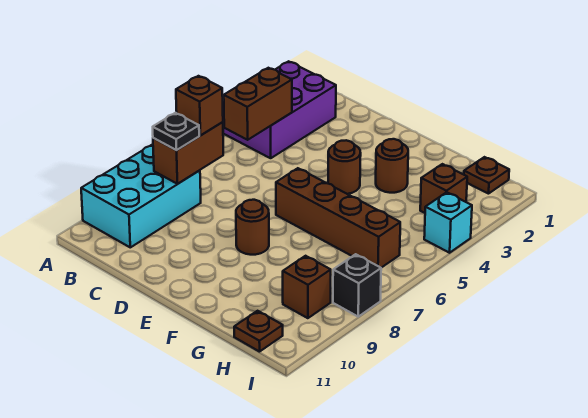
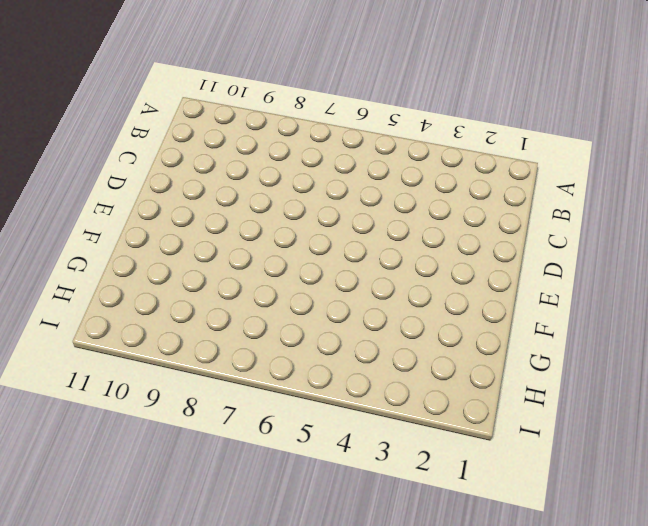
none -> purple brick A2:B4 level 1
none -> cyan brick A8:B10 level 1
none -> brown round brick E4 level 1

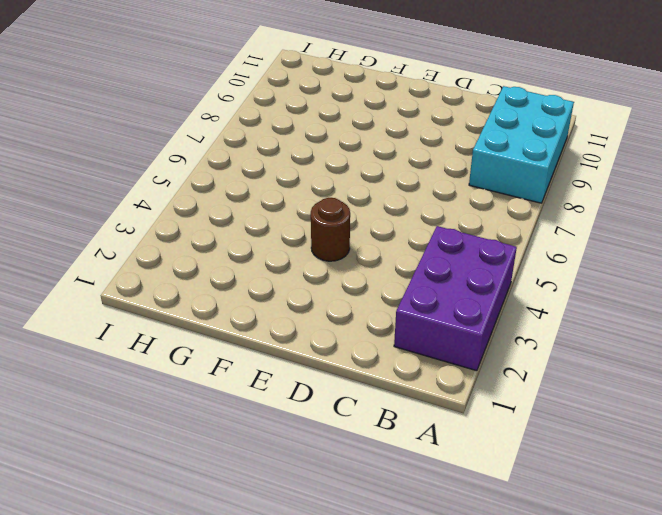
none -> brown brick E6:H6 level 1
none -> brown round brick E8 level 1
none -> brown round brick F3 level 1

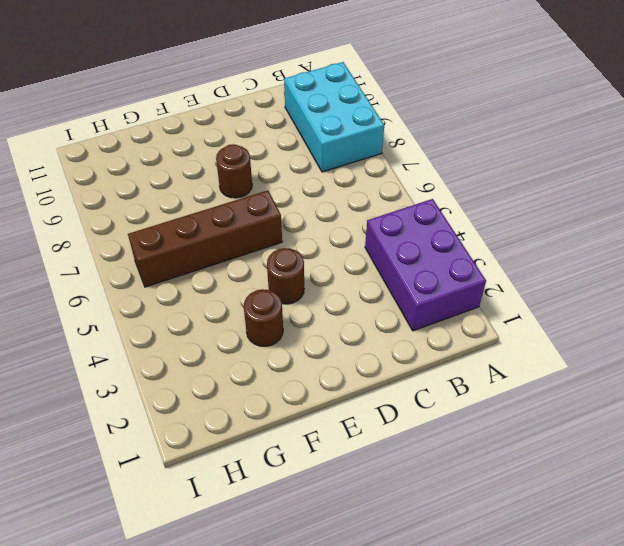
none -> brown plate H1 level 1
none -> brown brick H3 level 1
none -> brown brick H9 level 1

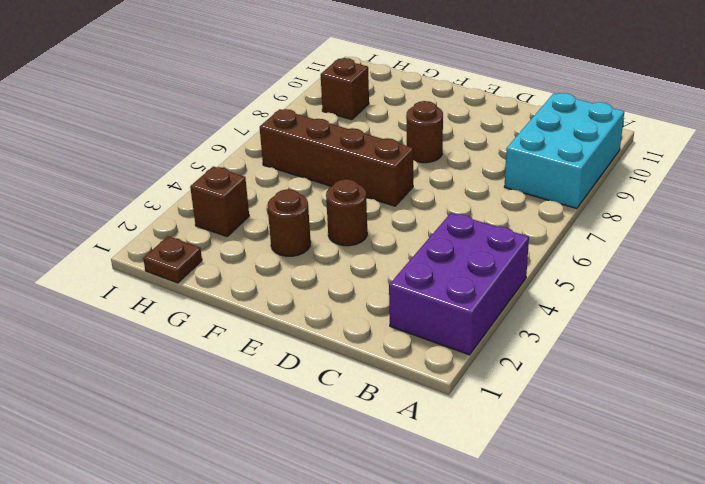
none -> brown plate H11 level 1
none -> cyan brick I4 level 1
none -> black brick I8 level 1

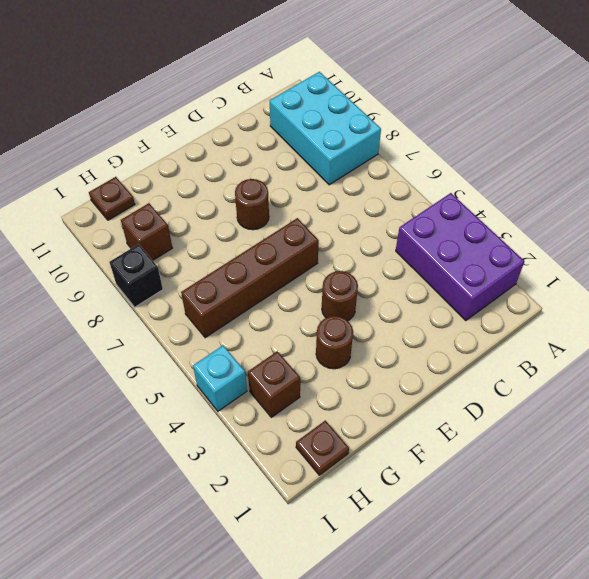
none -> brown brick B4:B5 level 2
none -> brown brick B7:B8 level 2
none -> brown brick B7 level 3

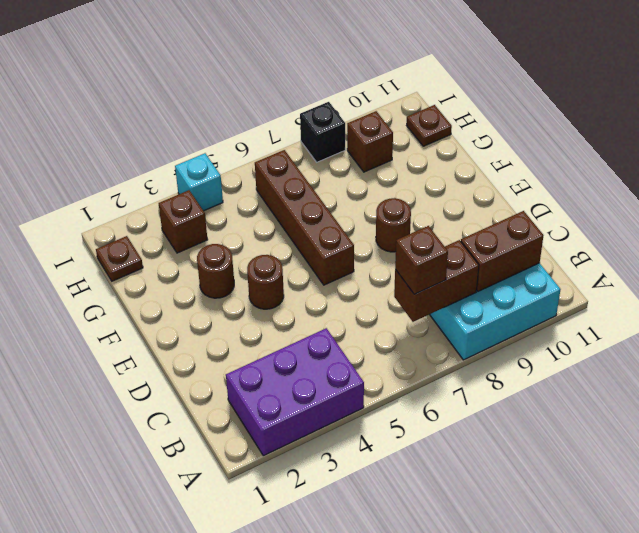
brown brick B9:B10 level 2 -> brown brick B4:B5 level 2
none -> black plate B8 level 3

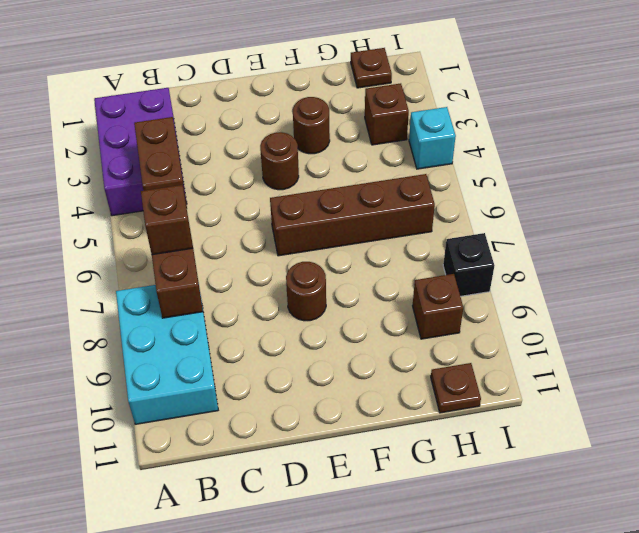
none -> black plate B8 level 3

